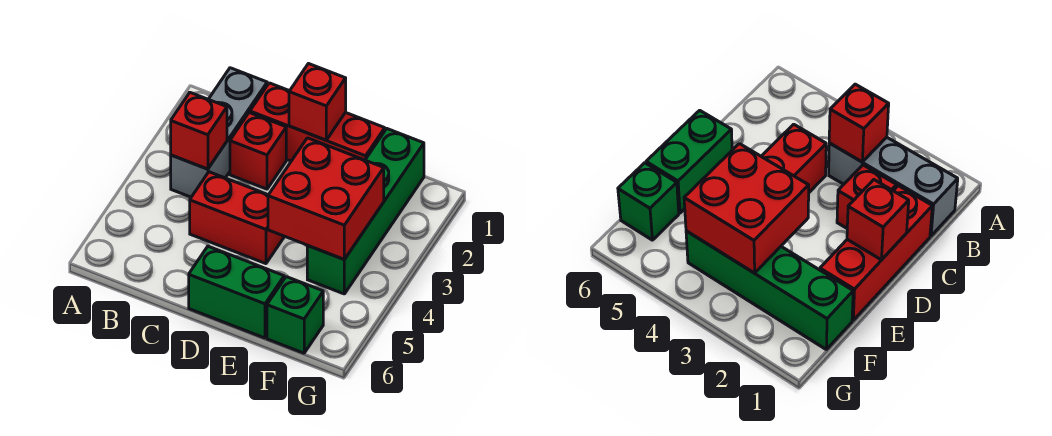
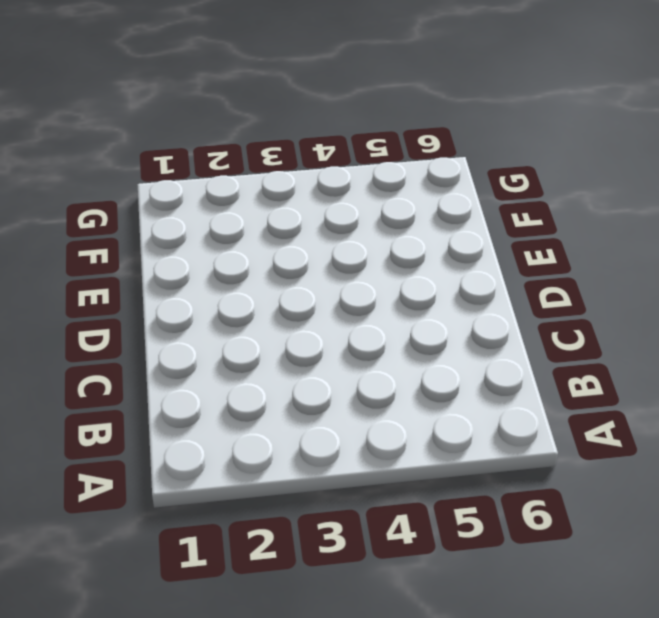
none -> grey brick B1:B3 level 1
none -> red brick C1:E1 level 1

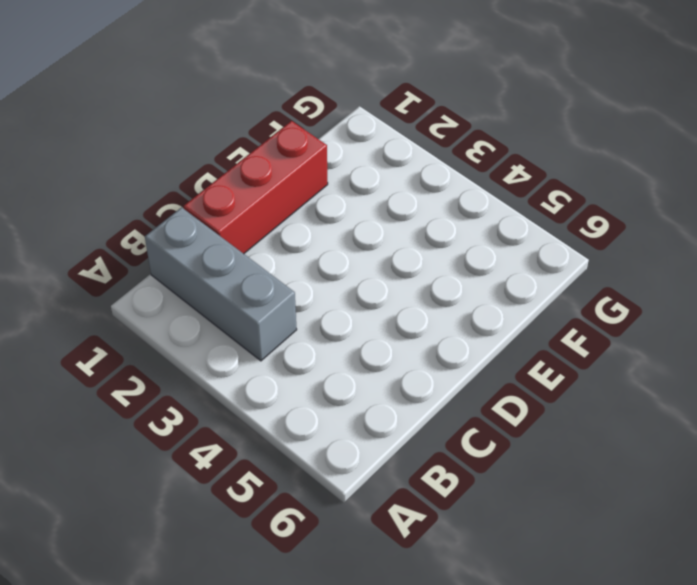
none -> red brick C2 level 1
none -> red brick C4:D4 level 1

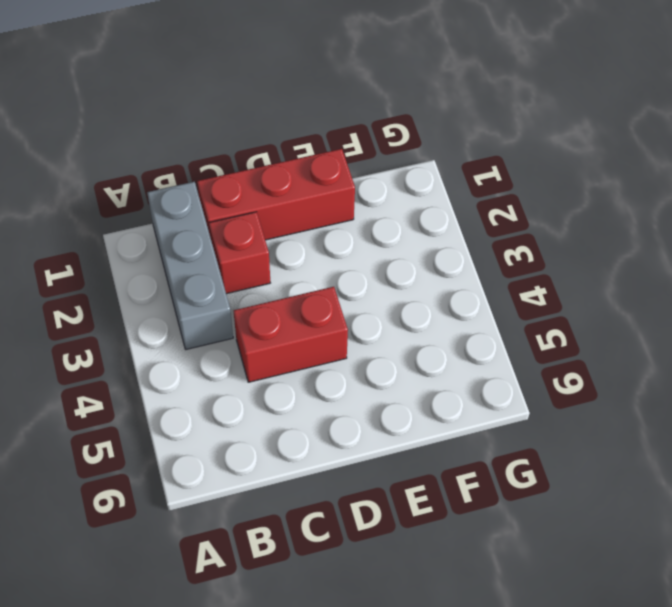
none -> green brick D6:E6 level 1
none -> green brick F1:F4 level 1

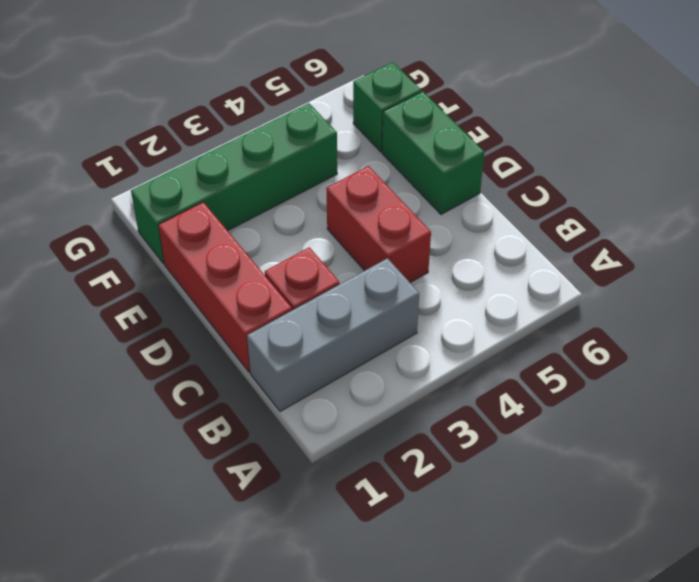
none -> red brick B3 level 2
none -> red brick D1 level 2

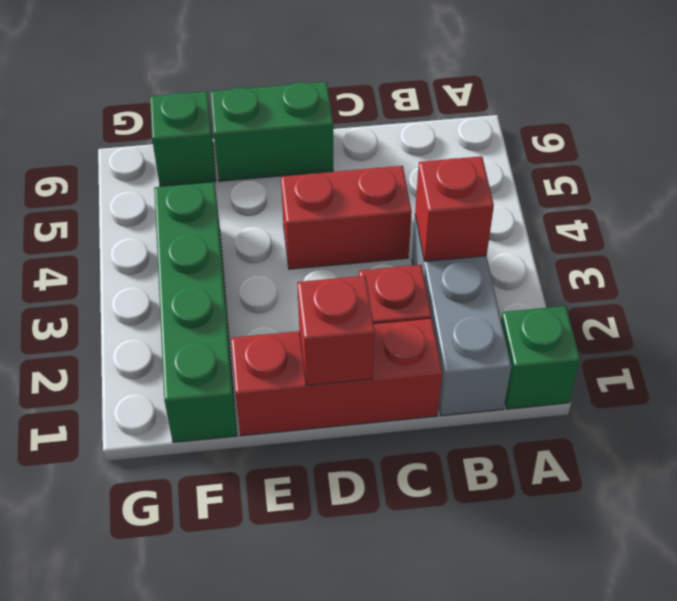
green brick A1 level 1 -> none
none -> red brick E3:F4 level 2

